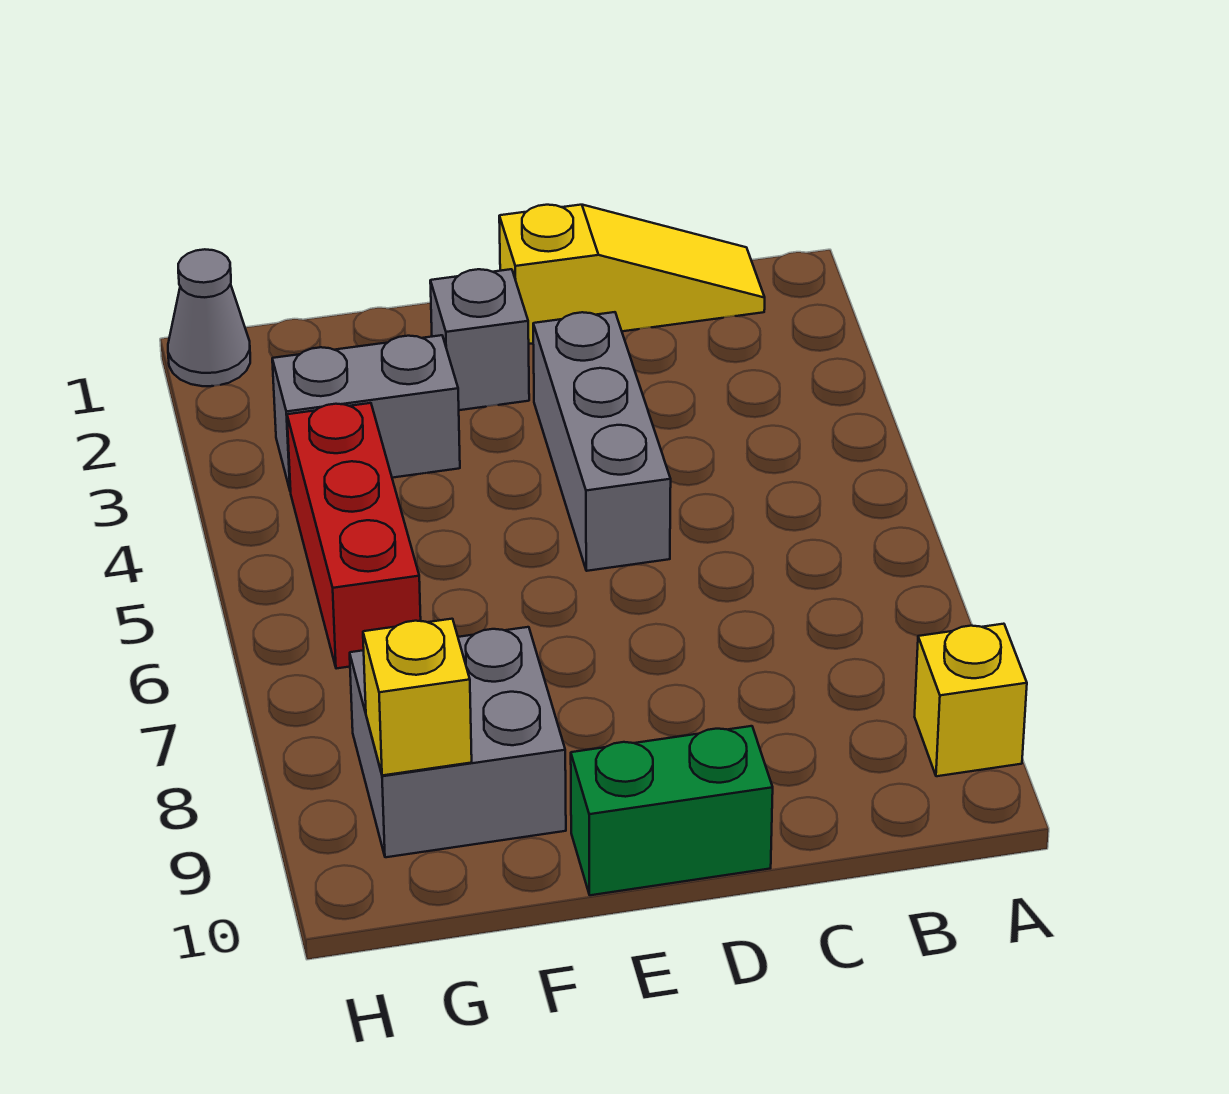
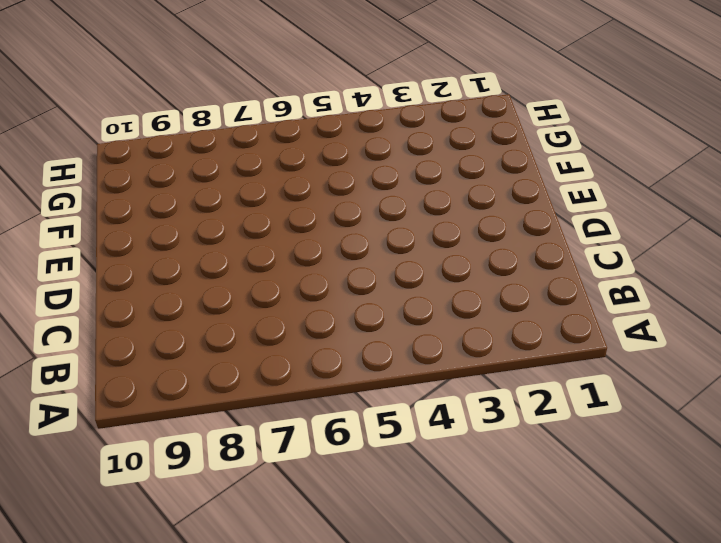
none -> yellow brick A9 level 1
none -> yellow slope B1:D1 level 1 top D

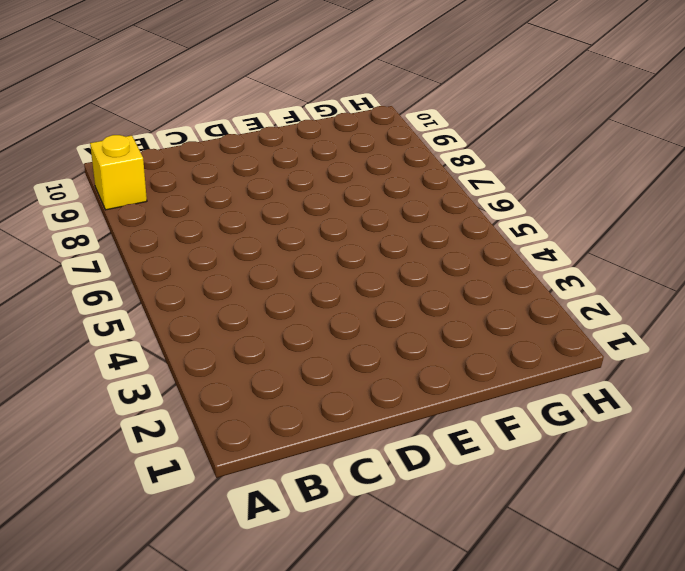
none -> yellow slope B1:D1 level 1 top D
none -> grey brick D3:D5 level 1

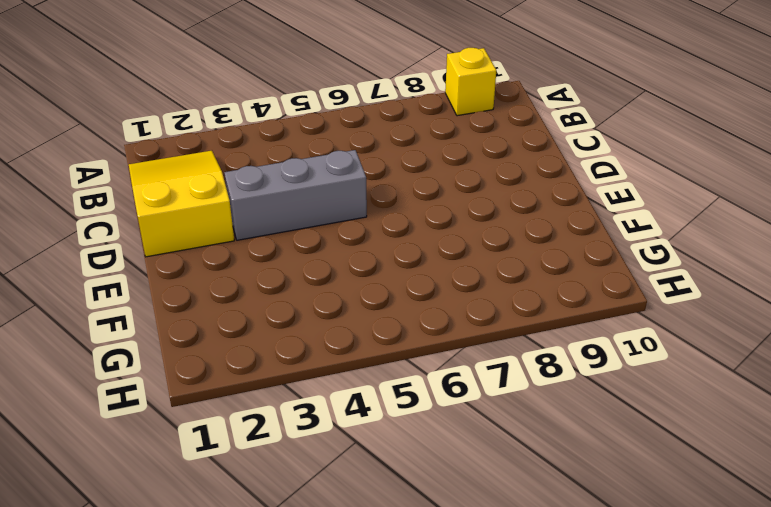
yellow slope B1:D2 level 1 top D -> yellow slope B1:D1 level 1 top D
none -> green brick D10:E10 level 1
none -> grey brick E2 level 1

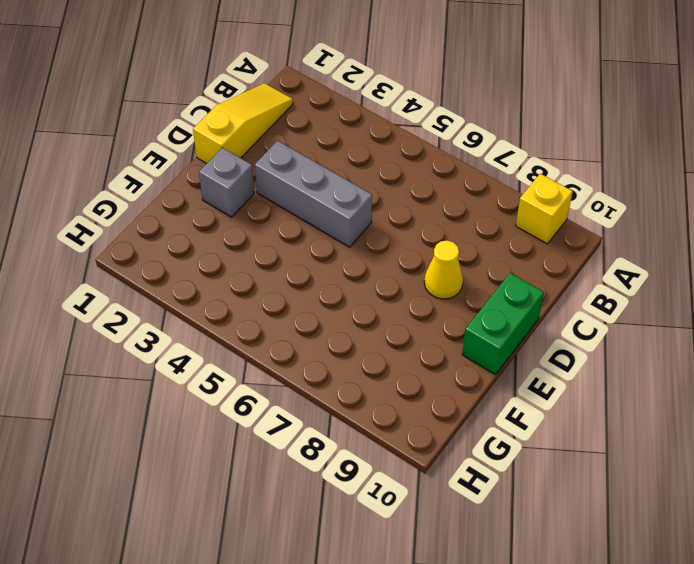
yellow cone D8 level 1 -> none
none -> grey brick F3:G3 level 1
none -> grey brick F8:G9 level 1

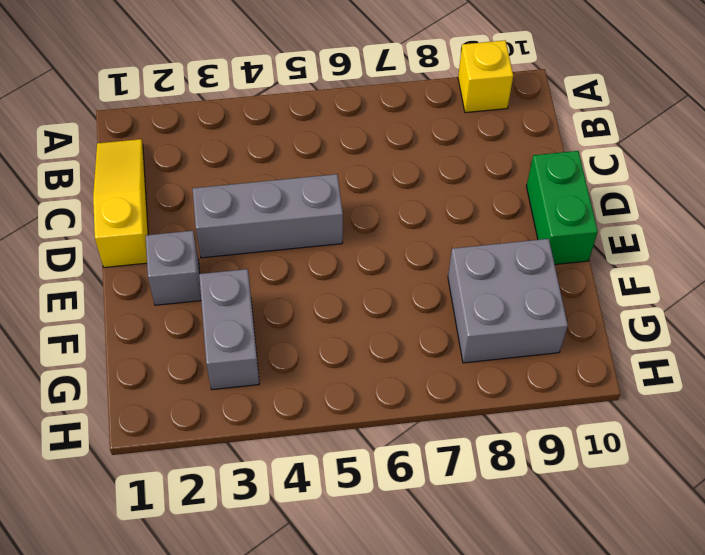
none -> red brick G4:G6 level 1
none -> grey cone H1 level 1

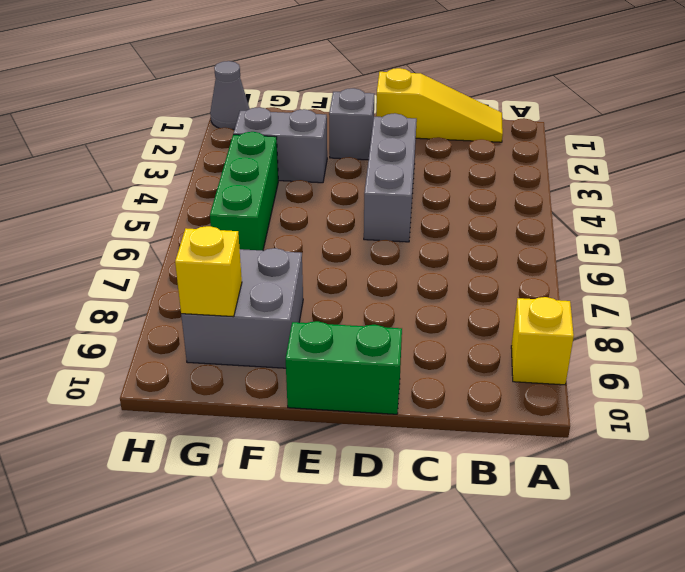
green brick G4:G6 level 1 -> red brick G4:G6 level 1

